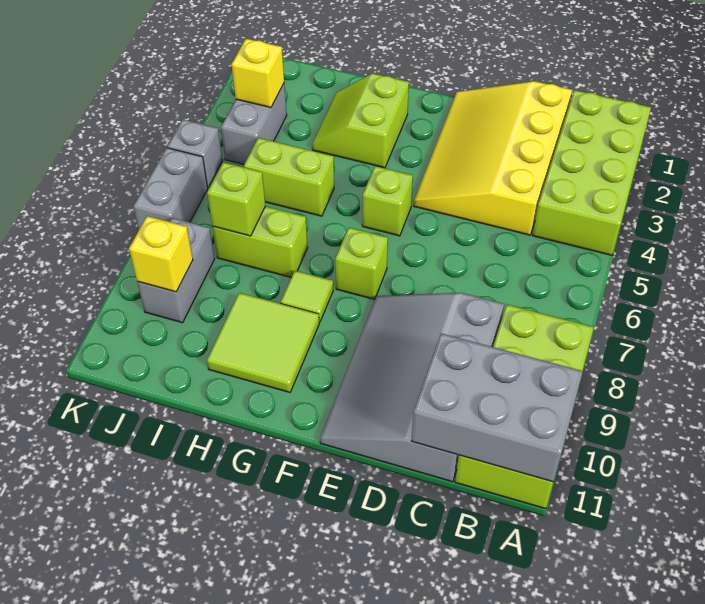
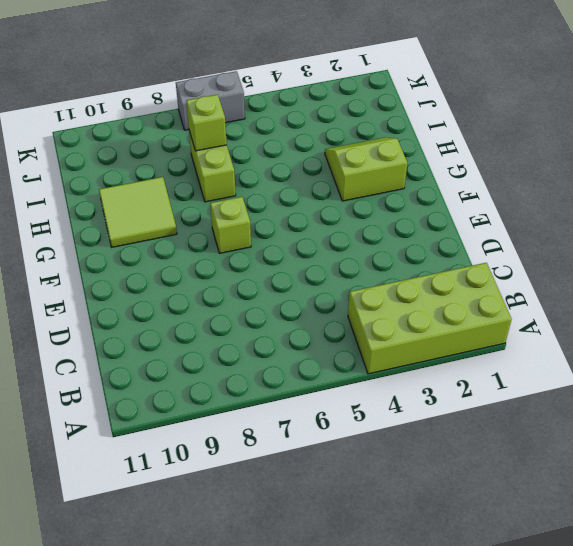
none -> lime brick A8:B11 level 1
none -> yellow slope C1:E4 level 1 top C
none -> grey slope C8:E11 level 1 top C

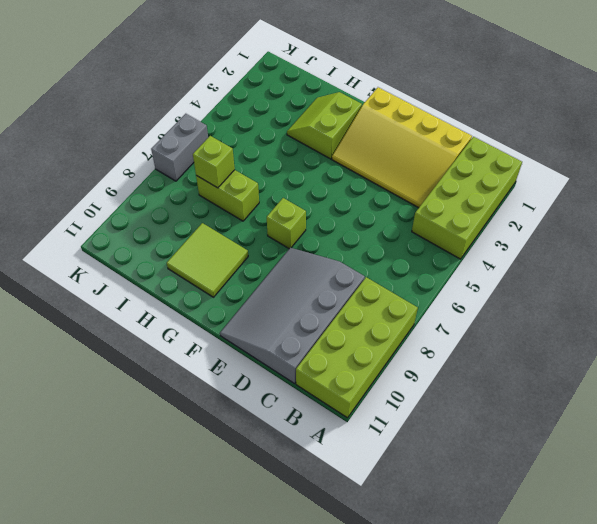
yellow slope C1:F3 level 1 top 1 -> yellow slope C1:E4 level 1 top C
none -> lime brick F5 level 1
none -> lime tile G8 level 1
none -> lime brick H5:I5 level 1

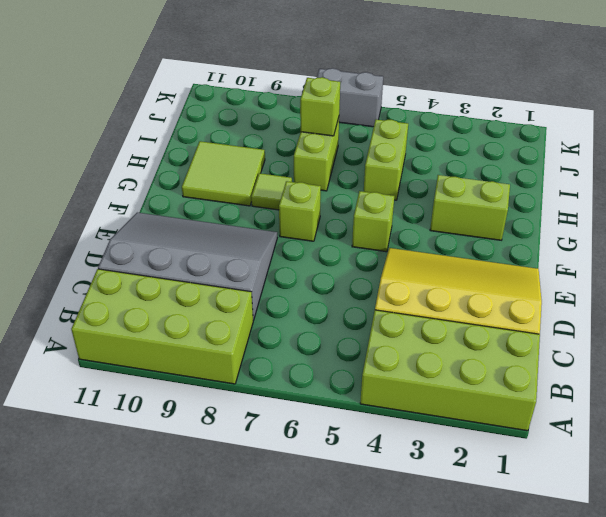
none -> grey brick J3:J4 level 1
none -> grey brick J8:J9 level 1
none -> grey brick K5 level 1

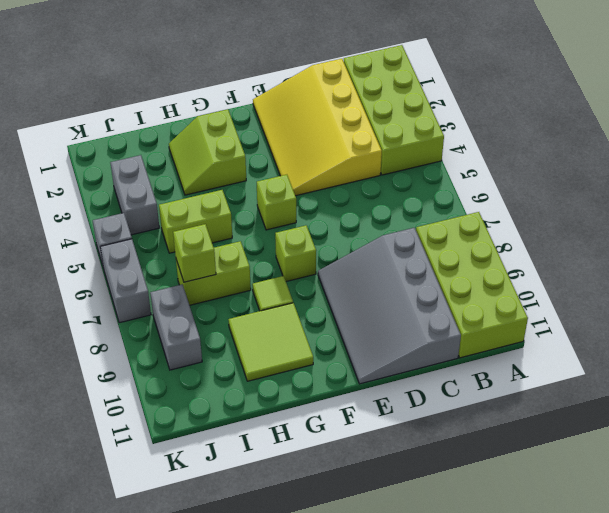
none -> grey brick A10:C11 level 2
none -> yellow brick J3 level 2
none -> yellow brick J9 level 2

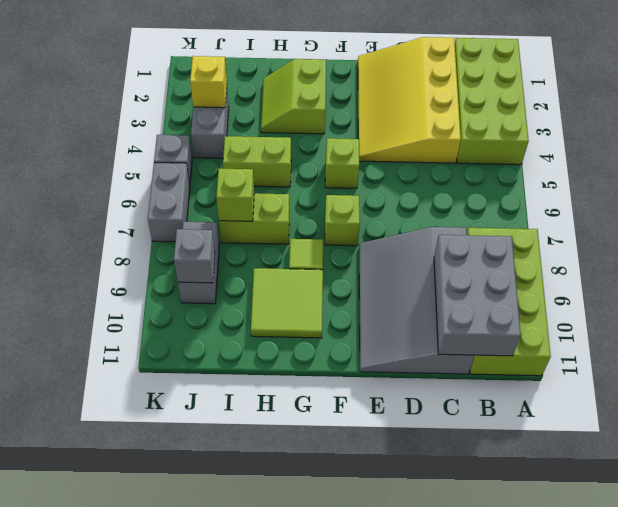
grey brick B9:C11 level 2 -> grey brick A10:C11 level 2
grey brick J9 level 2 -> yellow brick J9 level 2

